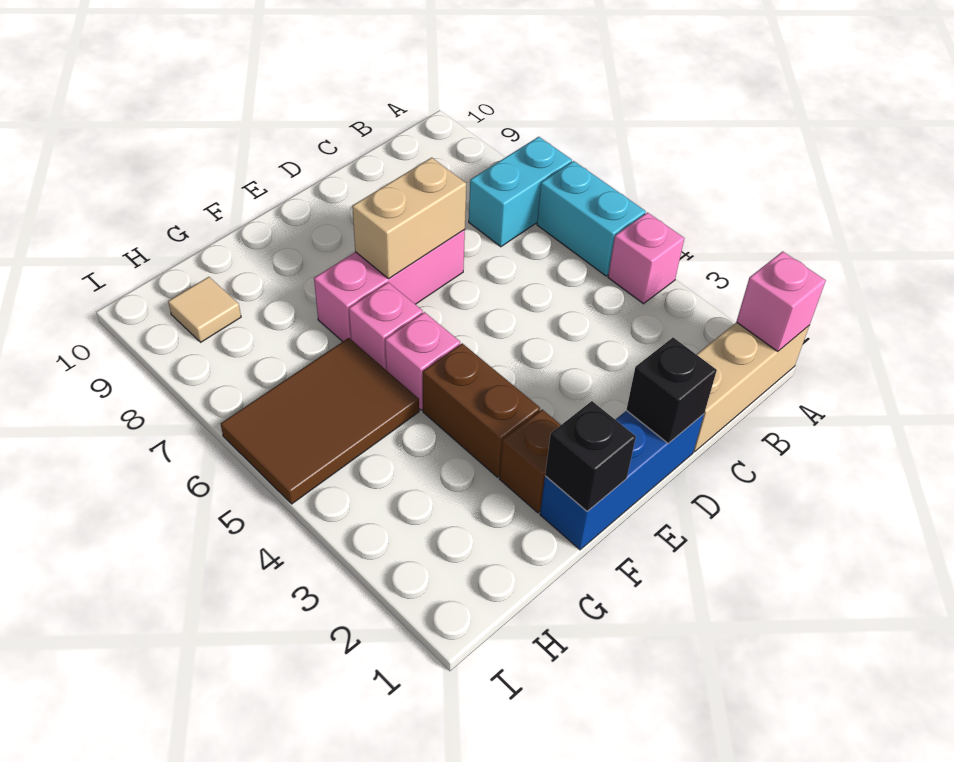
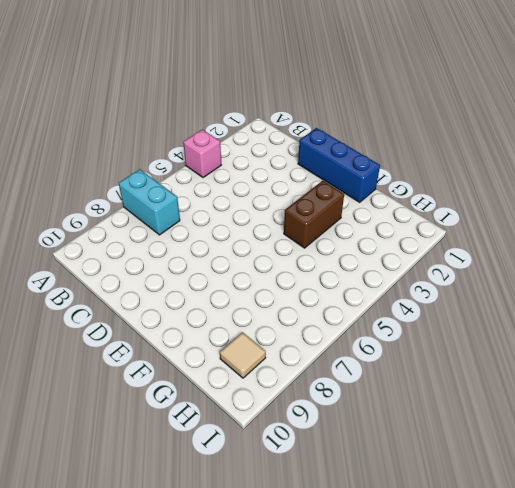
none -> tan brick A1:C1 level 1
none -> cyan brick A5:A6 level 1
none -> pink brick D7:F7 level 1

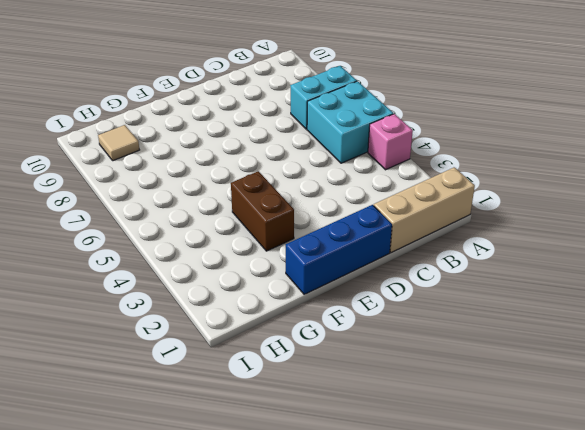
cyan brick A5:B6 level 1 -> cyan brick A5:A6 level 1
none -> pink brick D7:F7 level 1
none -> brown brick F2 level 1
none -> pink brick F5 level 1

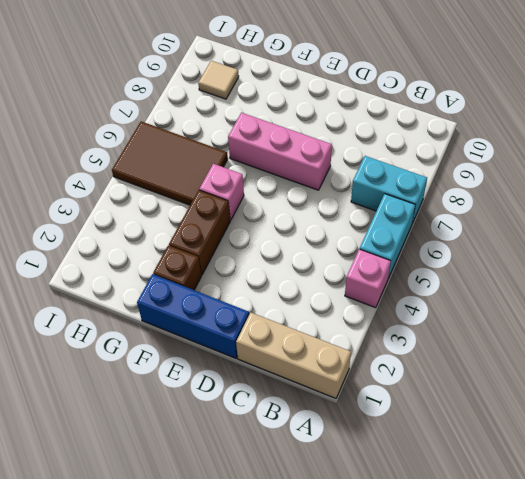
none -> pink brick F6 level 1
none -> pink brick A1 level 2
none -> black brick D1 level 2

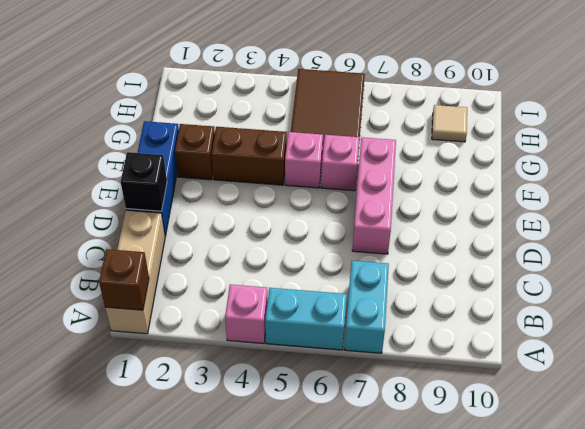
brown brick A1 level 2 -> pink brick A1 level 2
none -> tan brick D7:E7 level 2
none -> black brick F1 level 2

